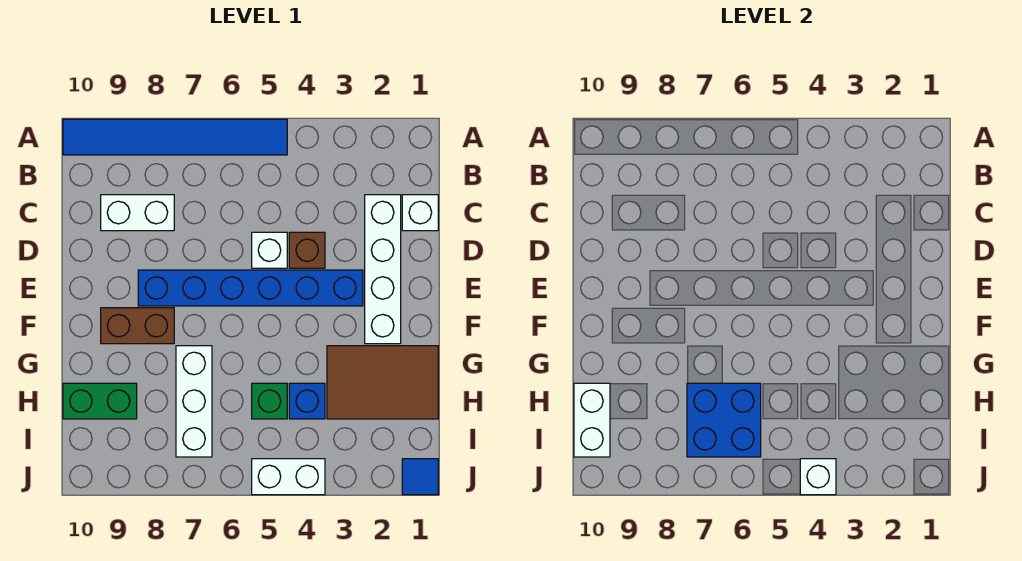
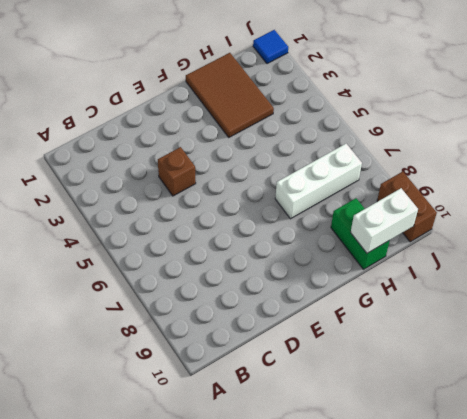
brown brick J9:J10 level 1 -> brown brick F8:F9 level 1
none -> blue tile A5:A10 level 1
none -> white brick C1 level 1
none -> white brick C2:F2 level 1

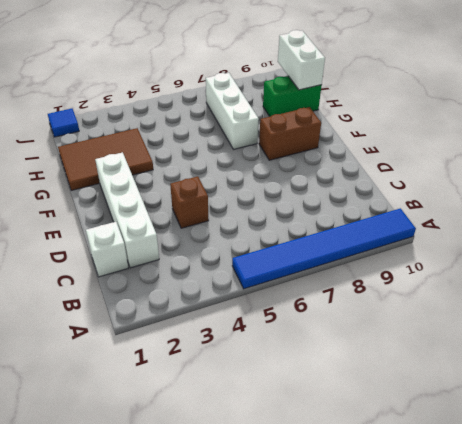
none -> white brick C8:C9 level 1
none -> white brick D5 level 1
none -> blue brick E3:E8 level 1

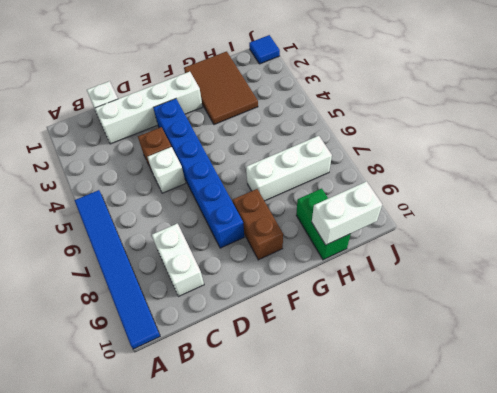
none -> blue brick H4 level 1
none -> green brick H5 level 1
none -> white brick J4:J5 level 1

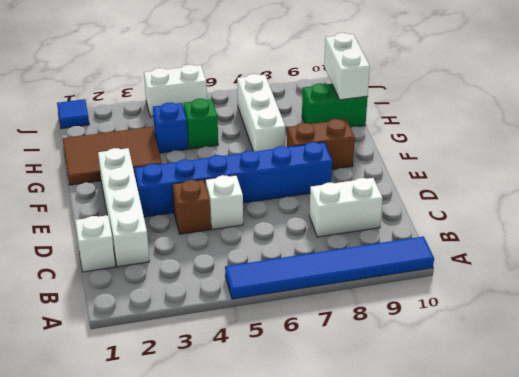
none -> blue brick H6:I7 level 2
none -> white brick J4 level 2

